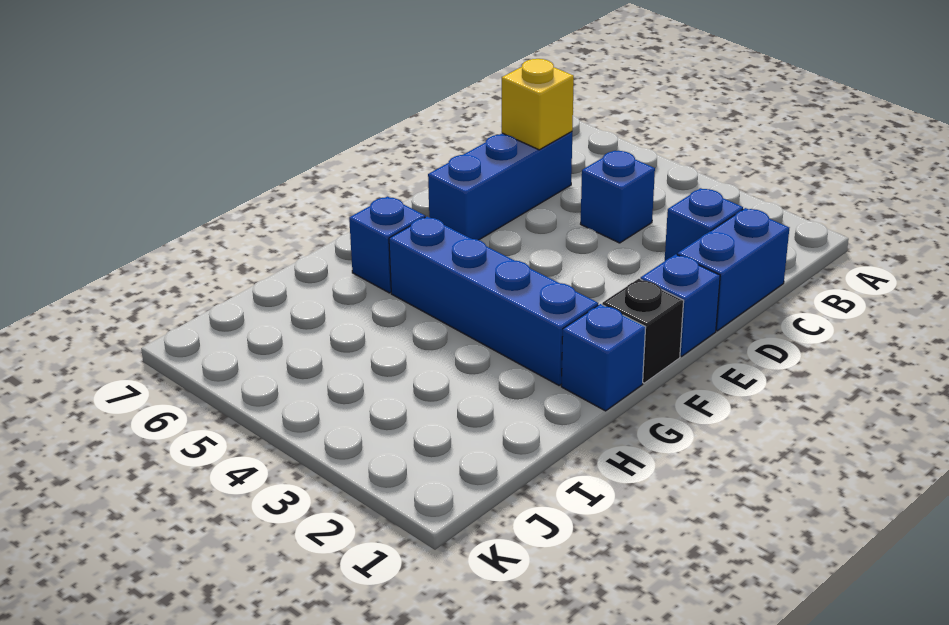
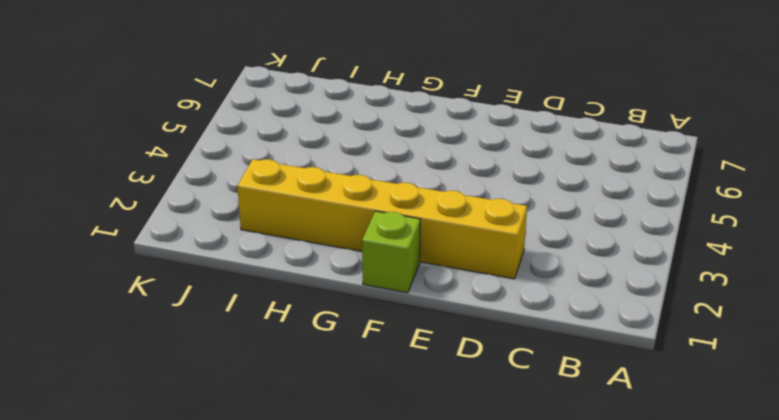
yellow brick D2:I2 level 1 -> blue brick G2:G5 level 1
lime brick F1 level 1 -> black brick F1 level 1
none -> blue brick C1:D1 level 1
none -> blue brick C2 level 1

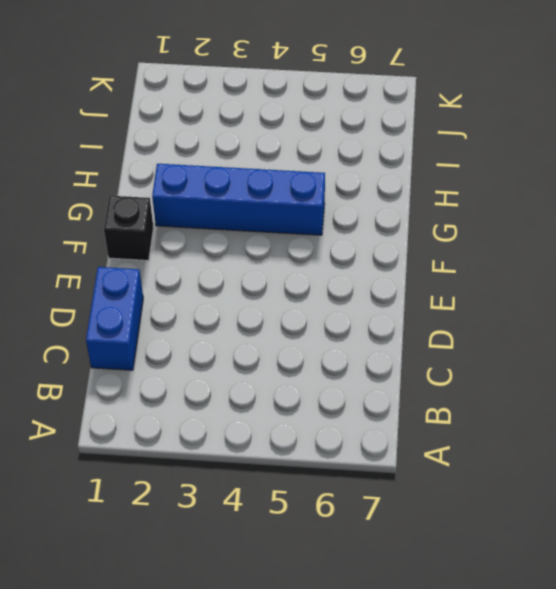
none -> blue brick C2 level 1
none -> blue brick C4 level 1

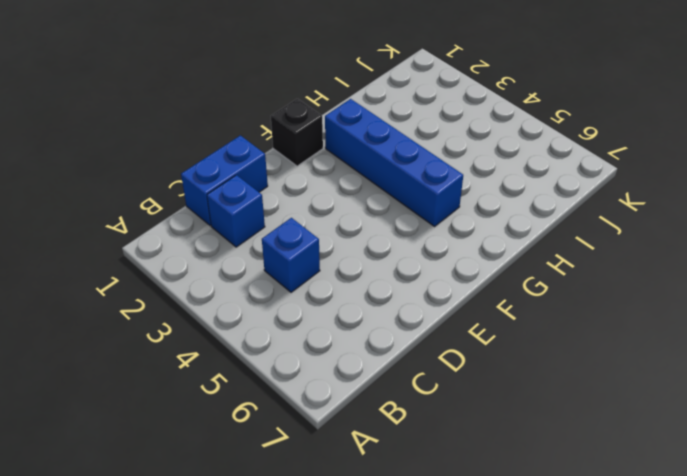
none -> blue brick C6:E6 level 1
none -> blue brick E1 level 1

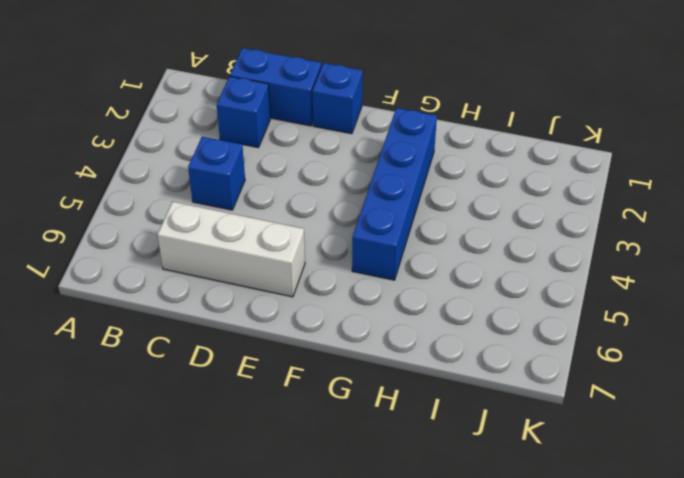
white brick C6:E6 level 1 -> blue brick C6:E6 level 1
none -> black brick F1 level 1
none -> blue brick G1 level 1

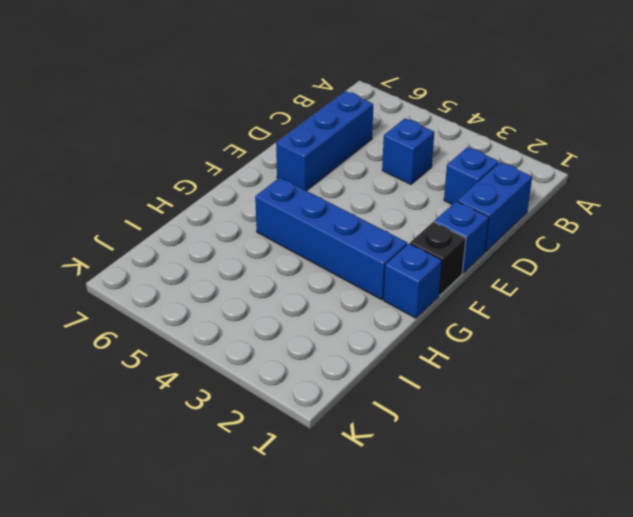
none -> blue brick G6 level 1
none -> yellow brick C6 level 2

